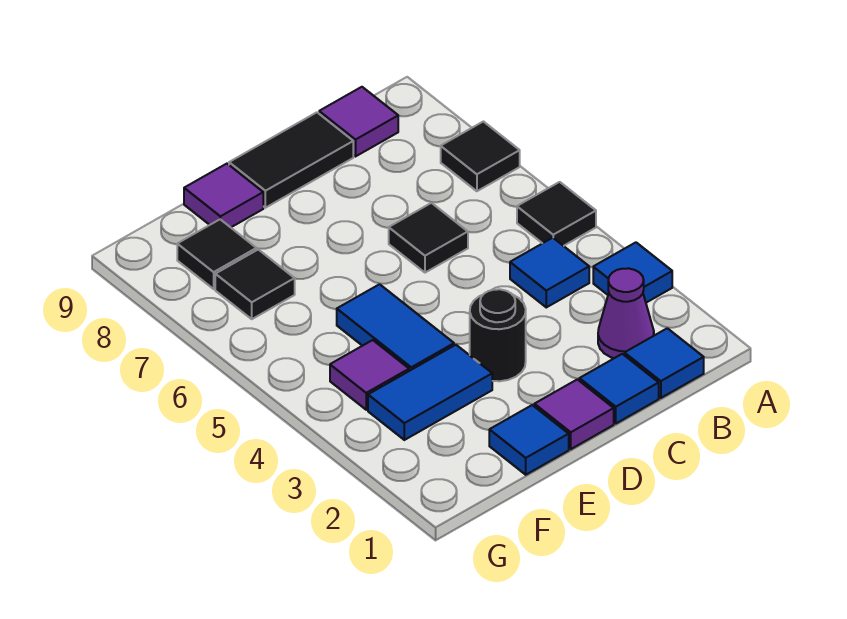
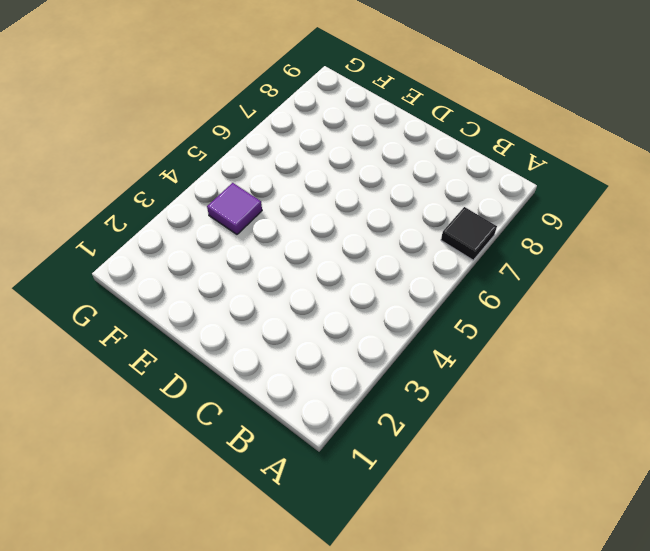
none -> blue tile A3 level 1
none -> black tile A5 level 1
none -> blue tile B1 level 1

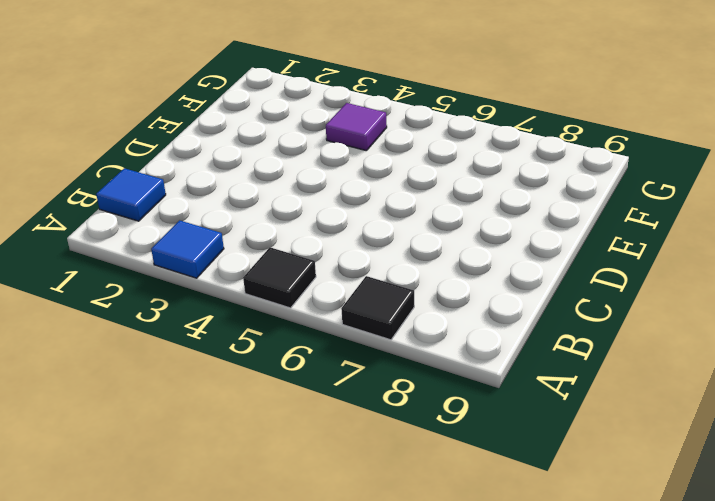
none -> purple cone B2 level 1
none -> blue tile B4 level 1
none -> purple tile B9 level 1

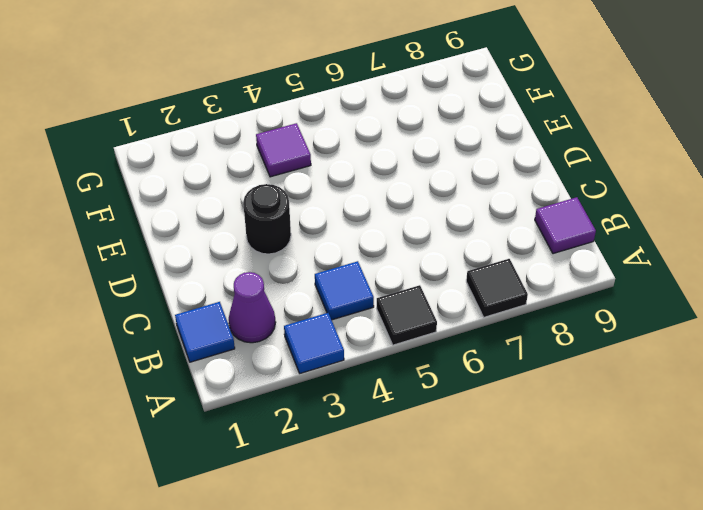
none -> blue tile C1 level 1
none -> black tile C6 level 1
none -> black tile C9:D9 level 1

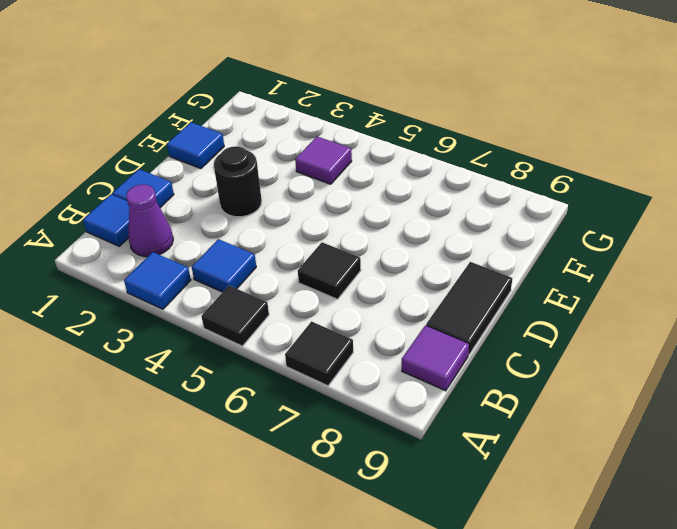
none -> purple tile D1 level 1
none -> blue tile E3:F3 level 1
none -> blue tile E4:E5 level 1

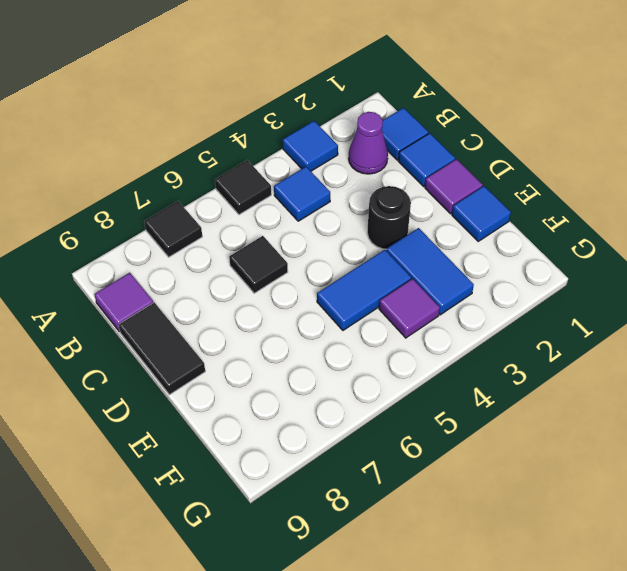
none -> purple tile E9 level 1
none -> black tile F7 level 1
none -> black tile F8 level 1

